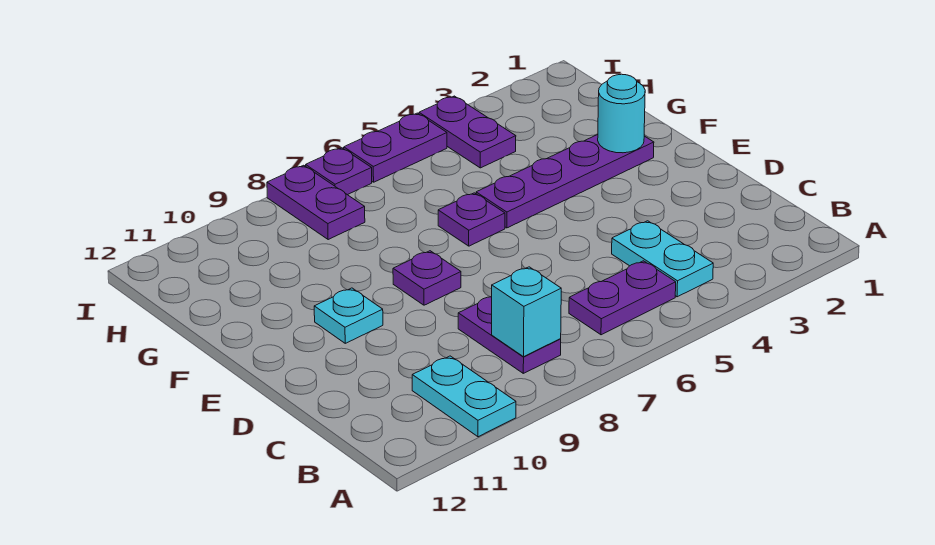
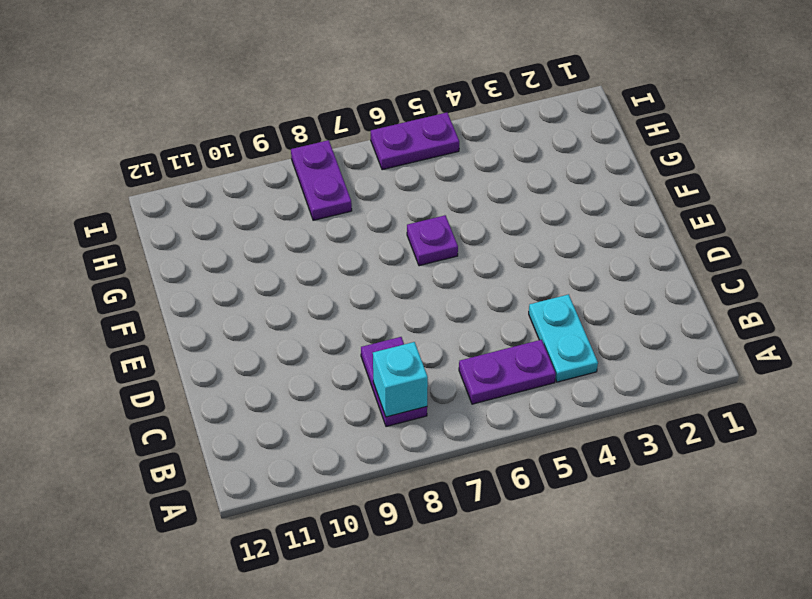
none -> cyan plate A10:B10 level 1
none -> purple plate E8 level 1
none -> cyan plate E10 level 1

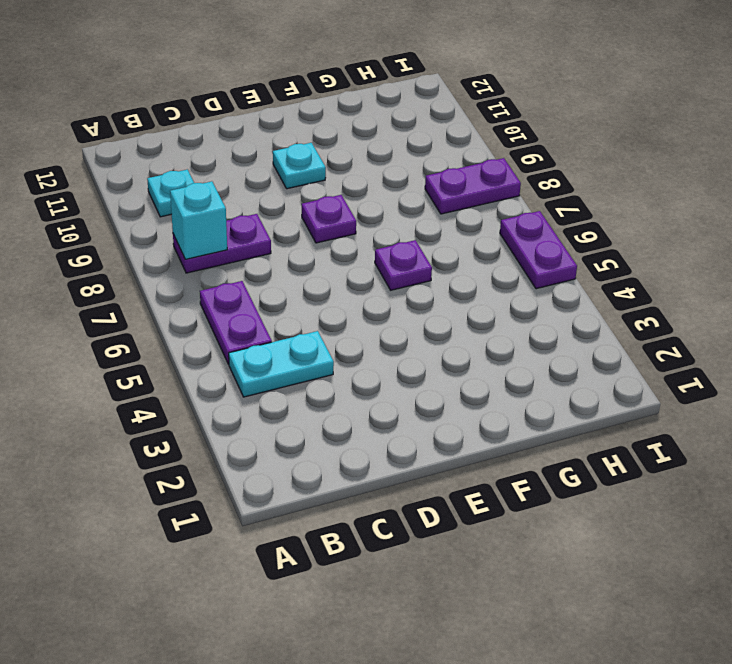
cyan plate B10 level 1 -> cyan plate A10:B10 level 1
none -> purple plate F2:F5 level 1
none -> purple plate H4:I4 level 1
none -> purple plate I7 level 1

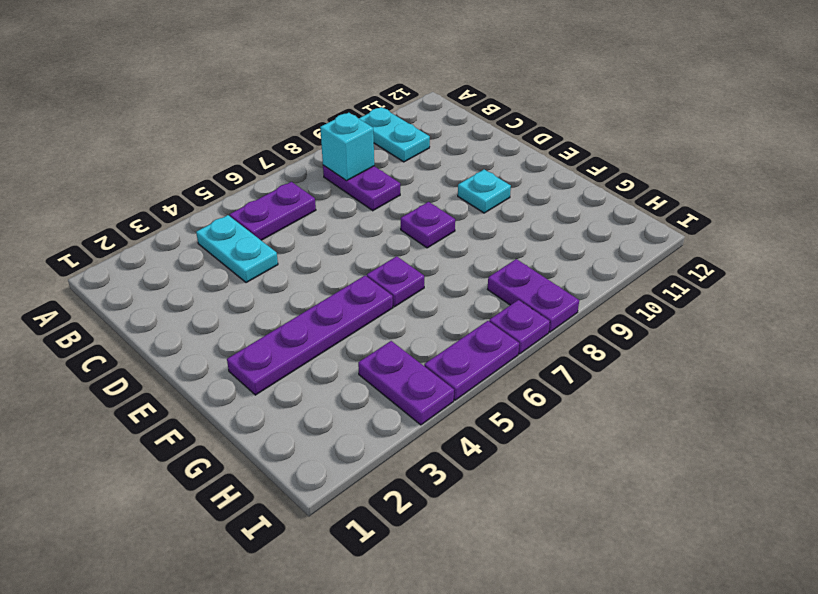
none -> cyan round brick F2 level 2

